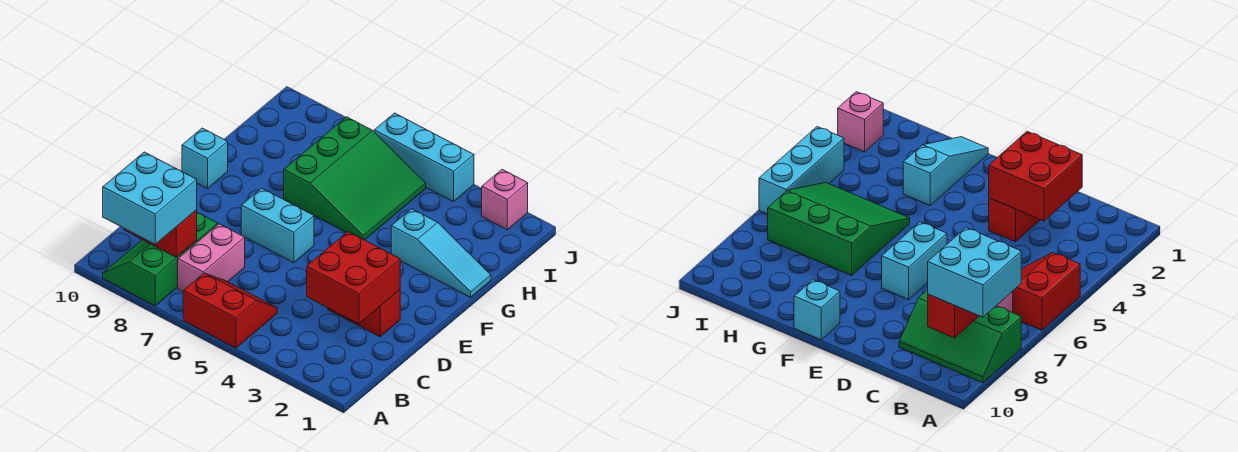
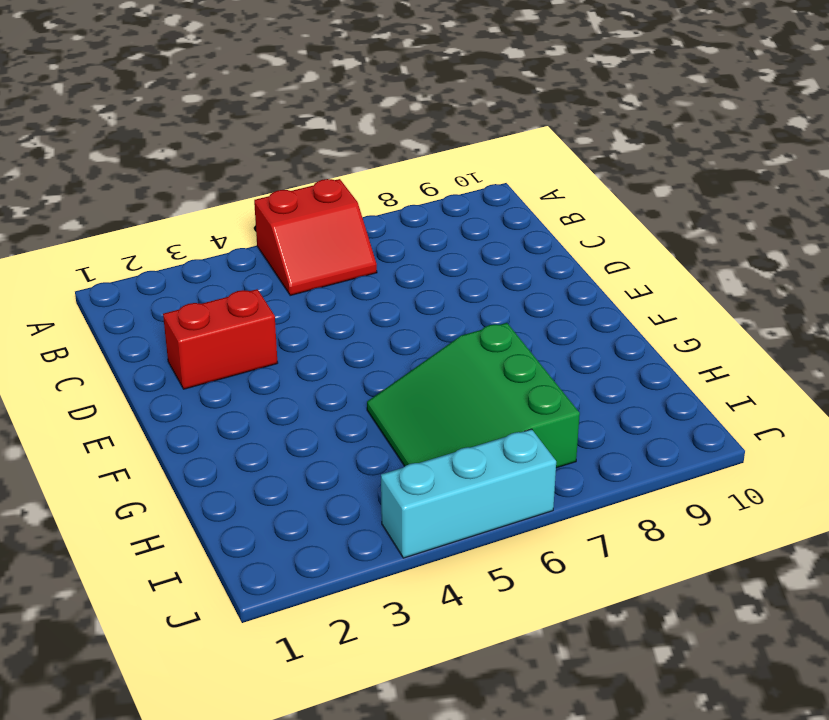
none -> green slope A8:C9 level 1 top 8
none -> pink brick B7:C7 level 1
none -> cyan brick E6:E7 level 1

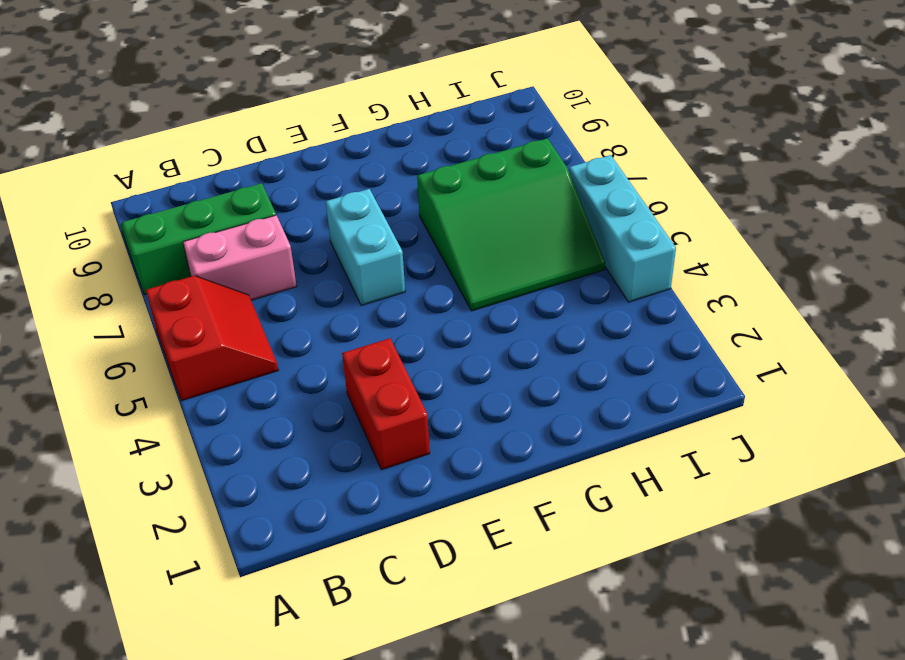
none -> cyan brick F10 level 1
none -> cyan slope G1:G3 level 1 top 3
none -> pink brick J2 level 1

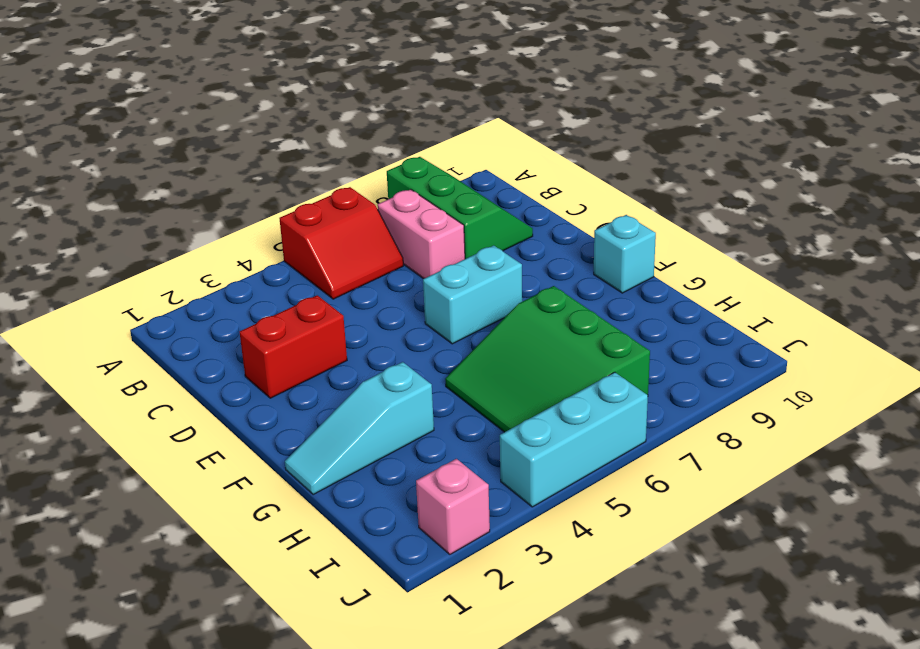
none -> red brick B8:B9 level 2
none -> red brick C2:D3 level 2
none -> cyan brick A8:B9 level 3

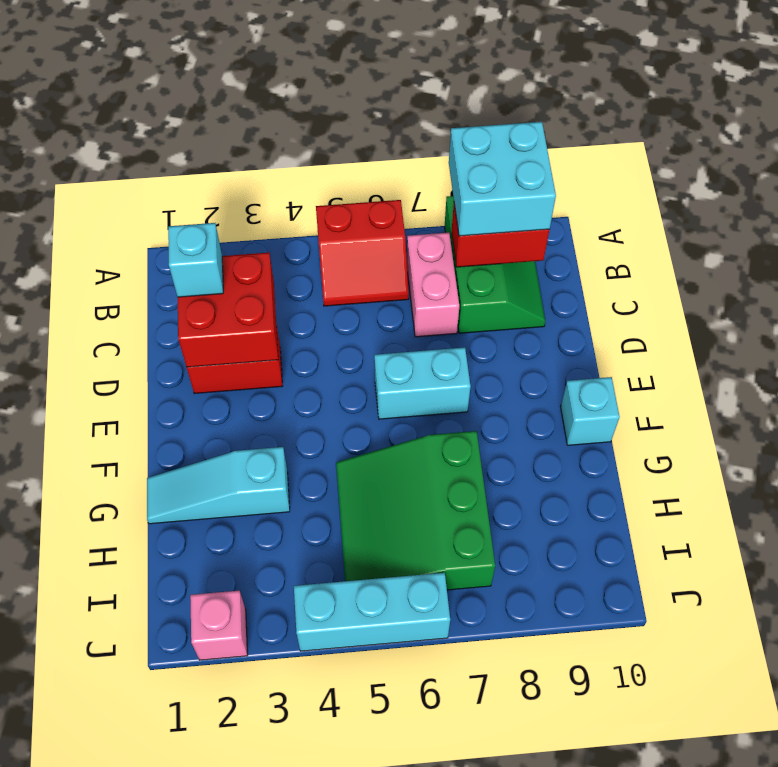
cyan brick C2 level 3 -> none

